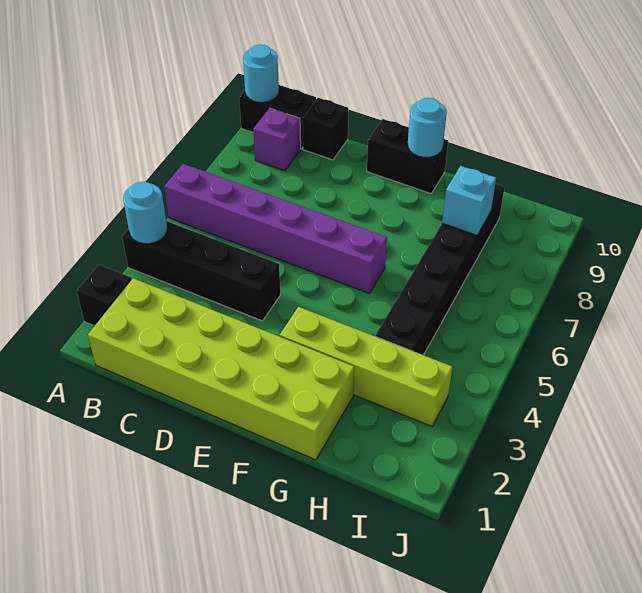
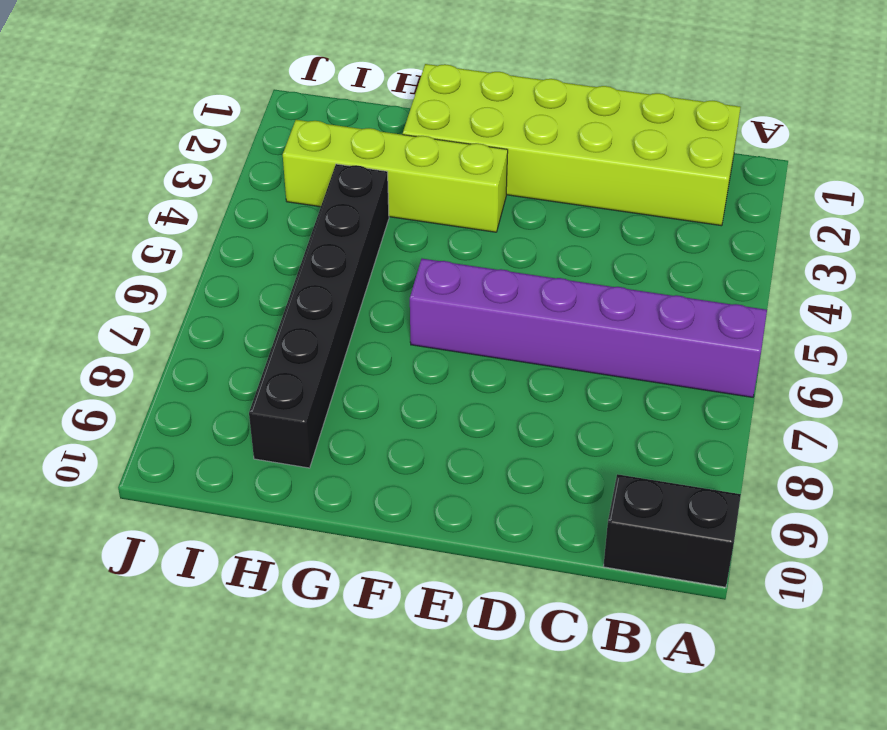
none -> black brick A2 level 1
none -> black brick A4:D4 level 1
none -> purple brick B9 level 1

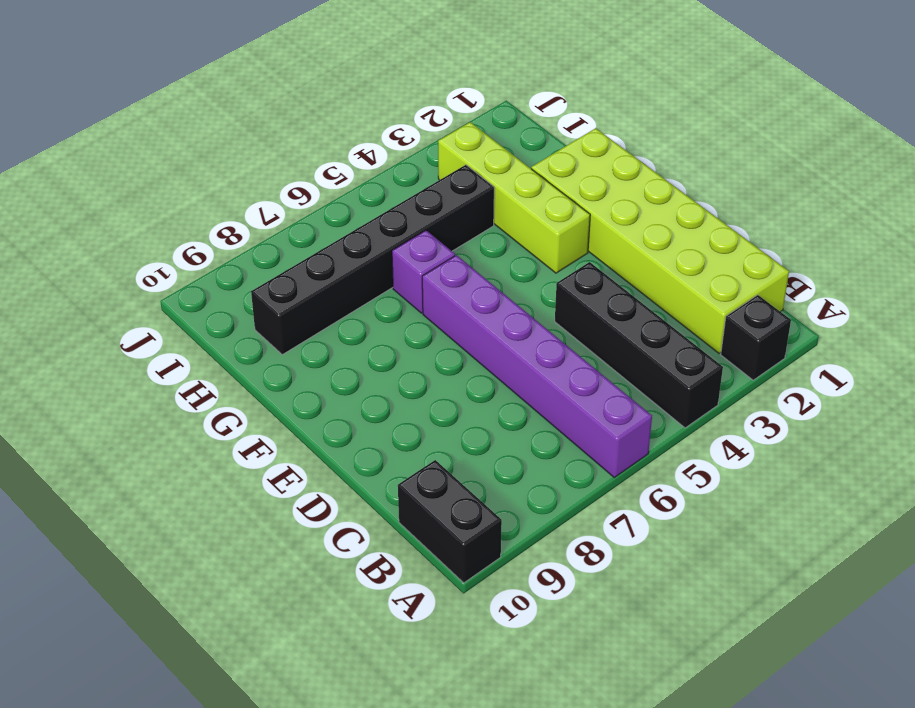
purple brick G6 level 1 -> purple brick B9 level 1
none -> black brick C10 level 1
none -> black brick E10:F10 level 1
none -> cyan round brick A4 level 2

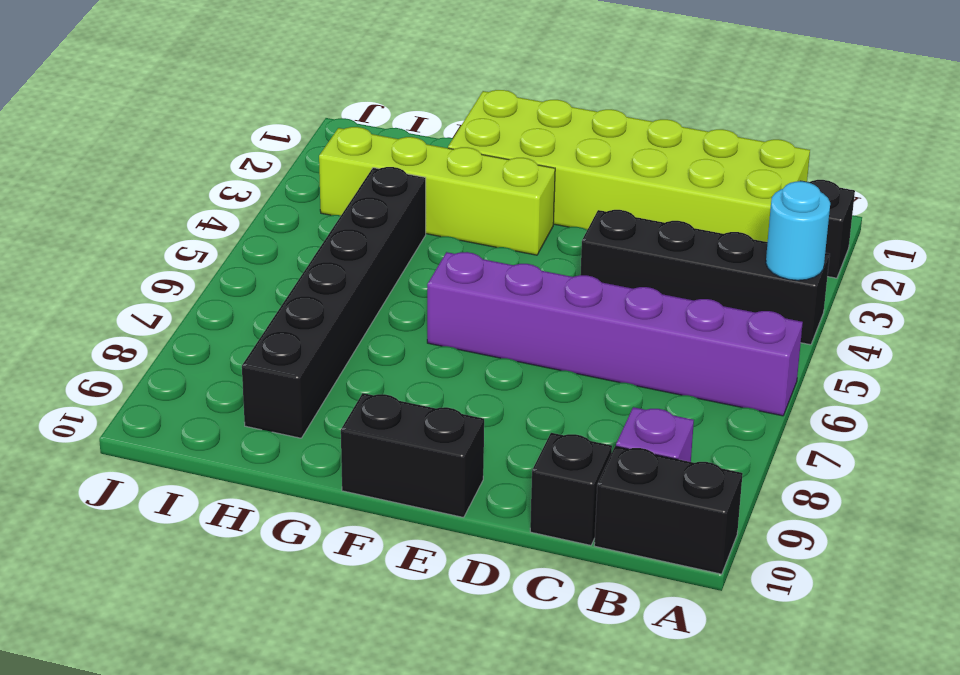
none -> cyan round brick A10 level 2
none -> cyan round brick F10 level 2
none -> cyan brick H8 level 2

